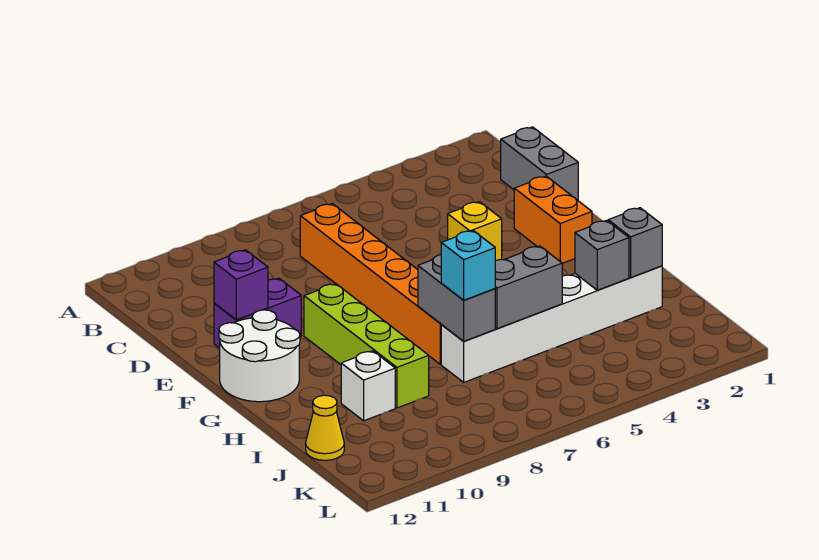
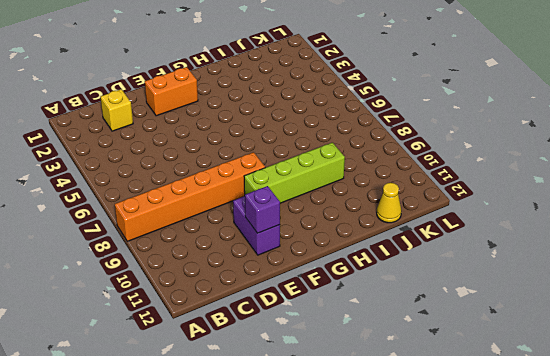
orange brick A8:F8 level 1 -> orange brick C7:H7 level 1
yellow brick C2 level 1 -> yellow brick E4 level 1
none -> grey brick C1:D1 level 1
none -> white round brick F11:G12 level 1
none -> white brick I2:I7 level 1

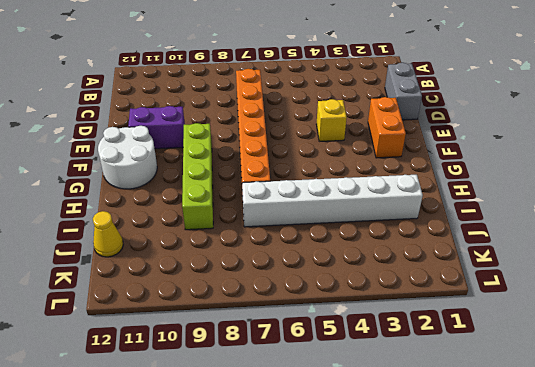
none -> white brick I10 level 1
none -> purple brick E11 level 2
none -> grey brick H7:I7 level 2

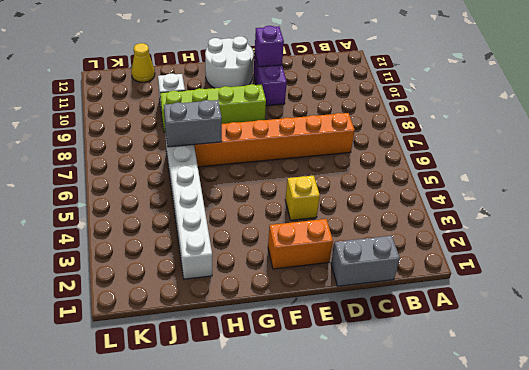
none -> grey brick I2 level 2
none -> grey brick I3 level 2
none -> grey brick I5:I6 level 2

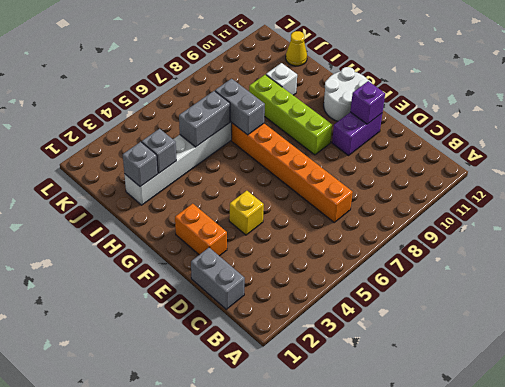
none -> cyan brick I7 level 3

